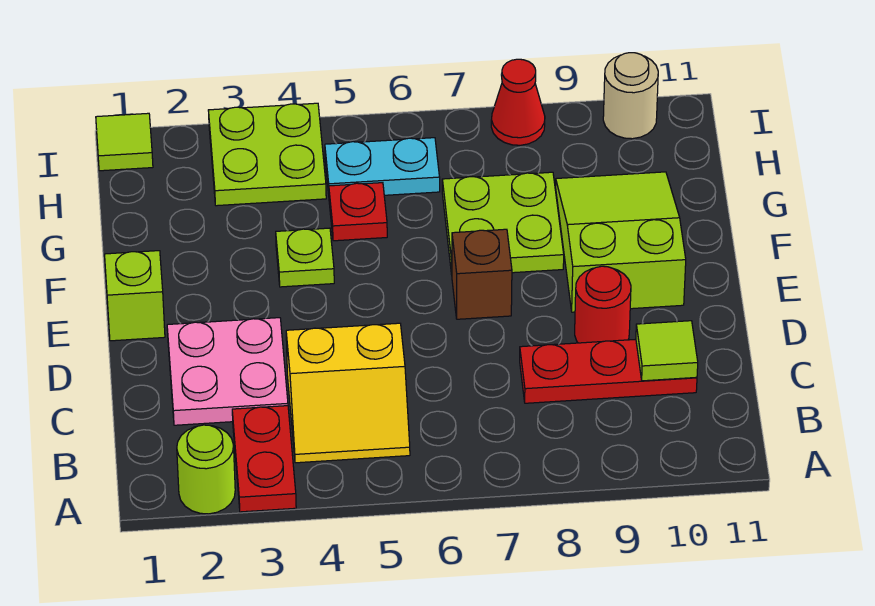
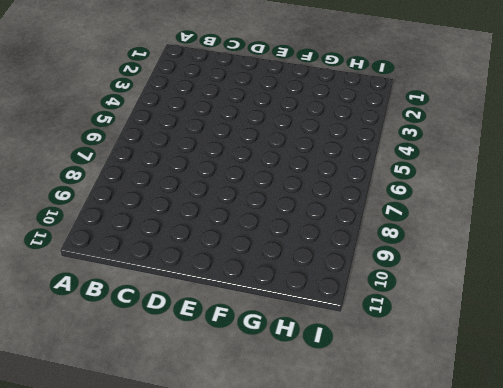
none -> lime round brick A2 level 1
none -> red plate A3:B3 level 1
none -> yellow slope B4:C5 level 1 top C

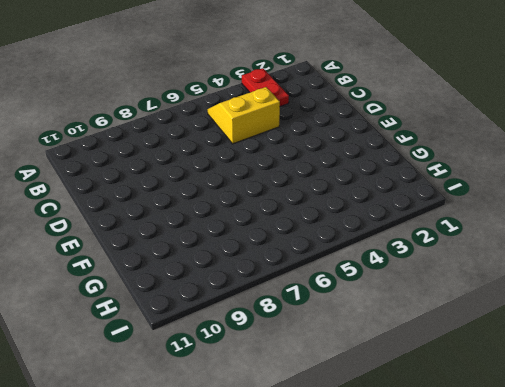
none -> lime round brick A2 level 1
none -> pink plate C2:D3 level 1
none -> red plate C8:C10 level 1

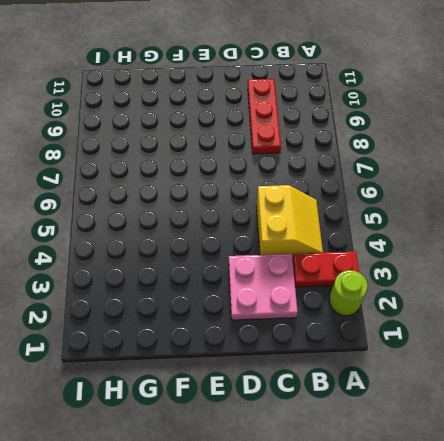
none -> red round brick D9 level 1
none -> lime brick E1 level 1
none -> brown brick E7 level 1

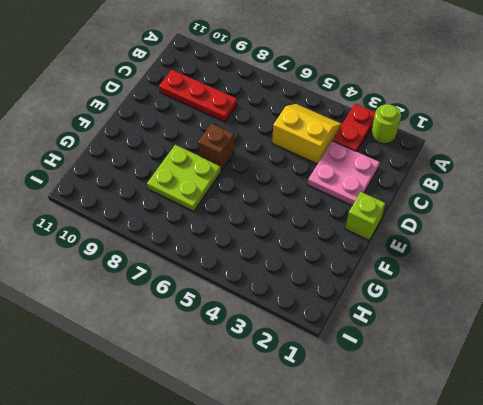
none -> red round brick D9 level 1
none -> lime slope E9:G10 level 1 top E
none -> lime plate F4 level 1

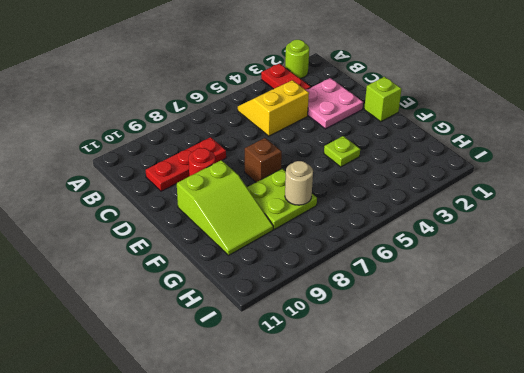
tan round brick G7 level 2 -> tan round brick I10 level 1
none -> red plate G5 level 1
none -> lime plate H3:I4 level 1
none -> cyan plate H5:H6 level 1

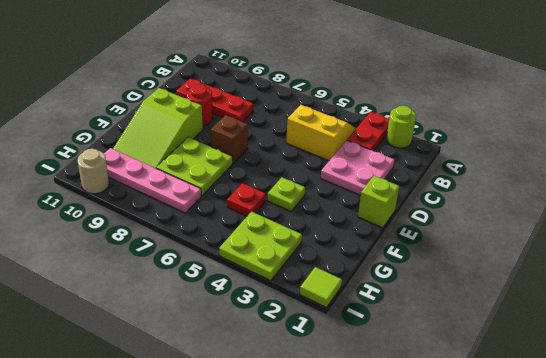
pink plate H7:H10 level 1 -> none
none -> cyan plate H5:H6 level 1
none -> red cone I8 level 1
none -> lime tile C10 level 2

